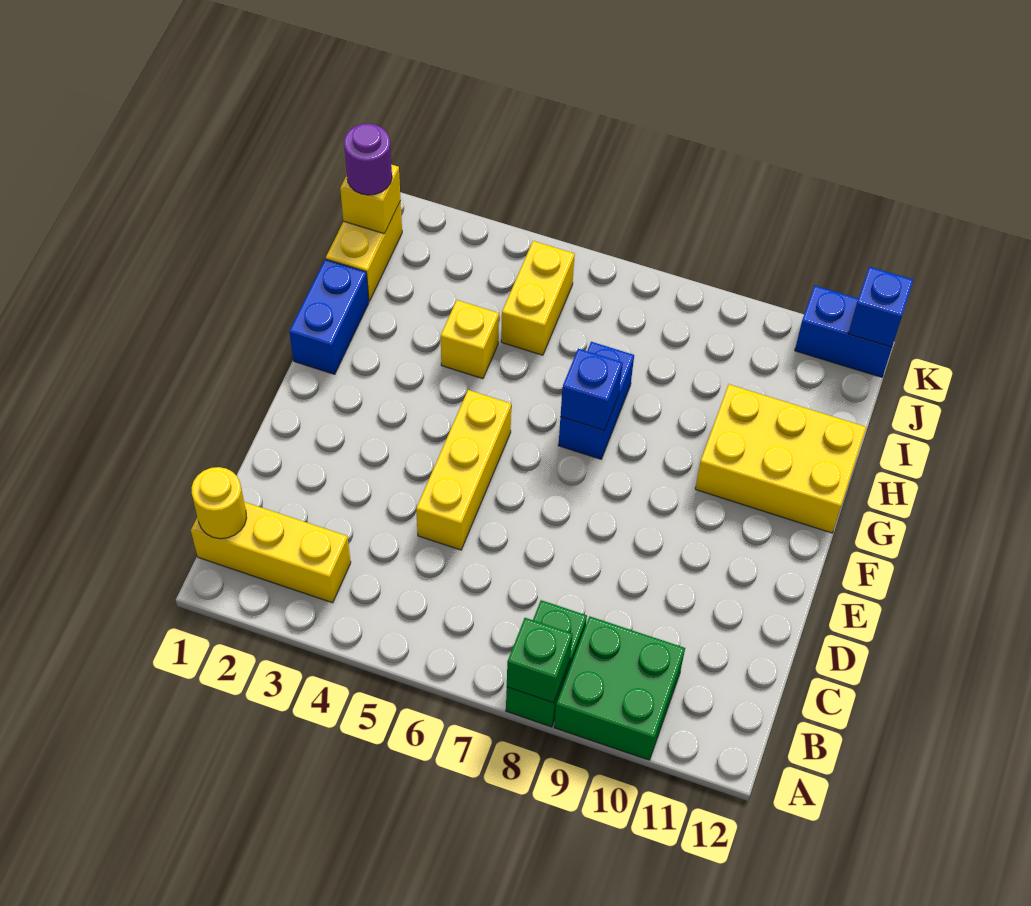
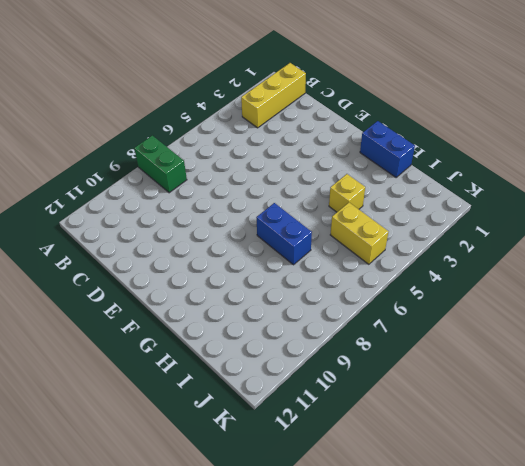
none -> green brick A9:B10 level 1
none -> yellow brick D5:F5 level 1
none -> yellow brick G10:H12 level 1

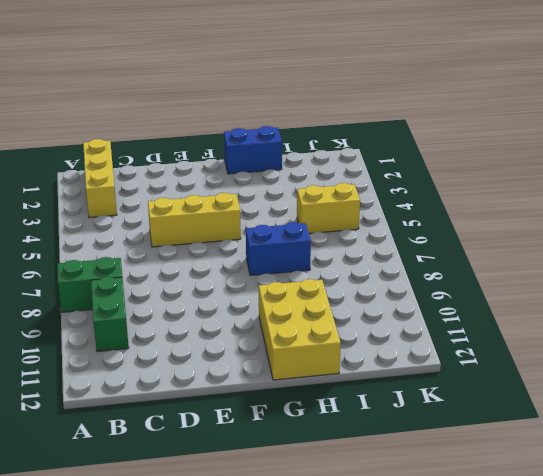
green brick B9:B10 level 1 -> green brick A9:B10 level 1
none -> yellow brick H4 level 1
none -> yellow brick I1:J1 level 1
none -> blue brick K11:K12 level 1

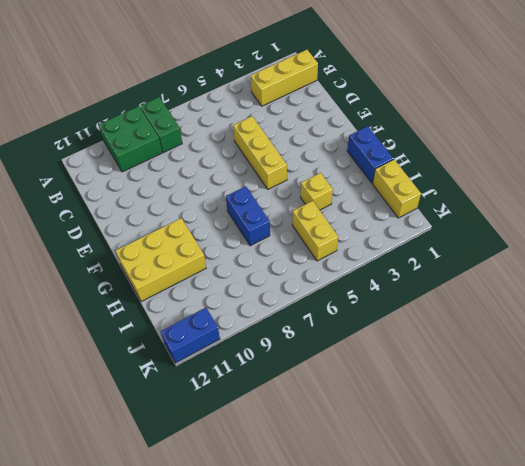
none -> green brick A8 level 2
none -> yellow round brick B1 level 2
none -> blue brick G7 level 2

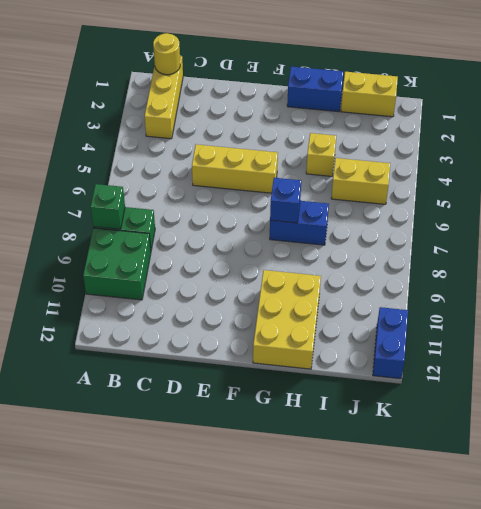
none -> yellow brick J1 level 2
none -> blue brick K12 level 2
none -> purple round brick J1 level 3

